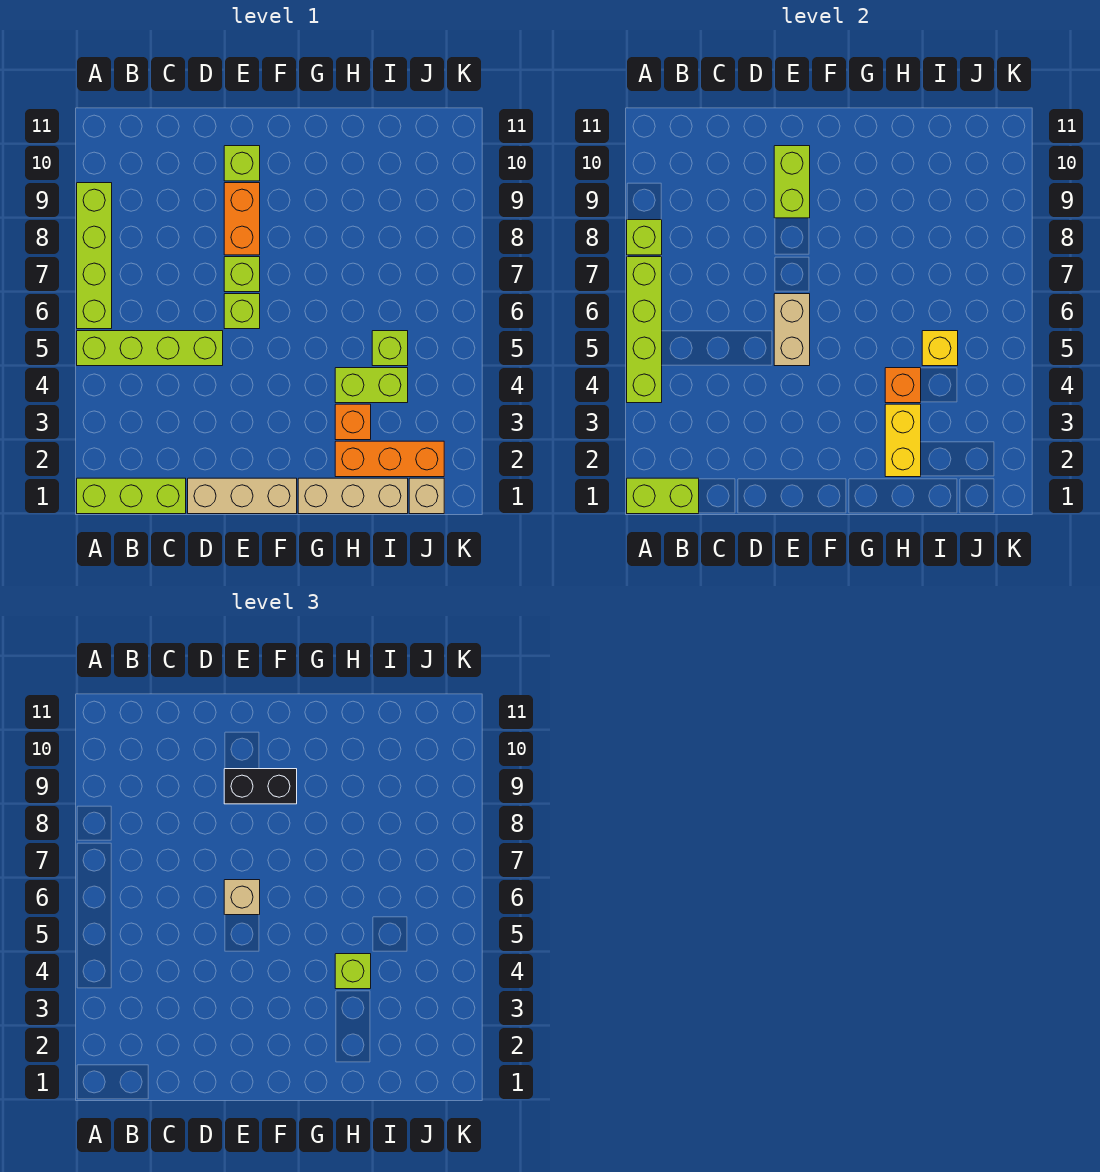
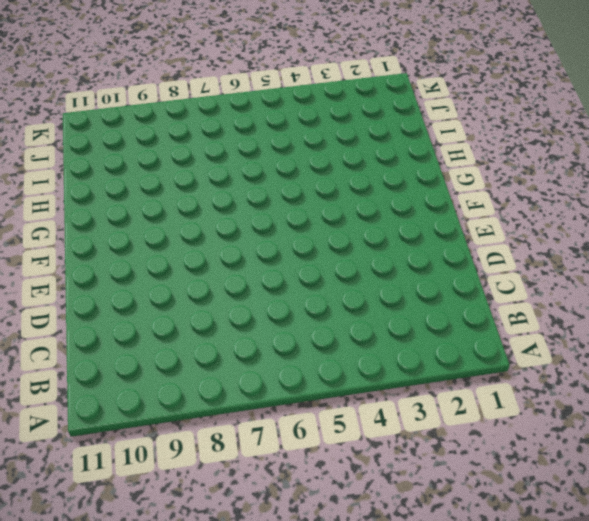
none -> lime brick A1:C1 level 1
none -> lime brick A5:D5 level 1
none -> lime brick A6:A9 level 1

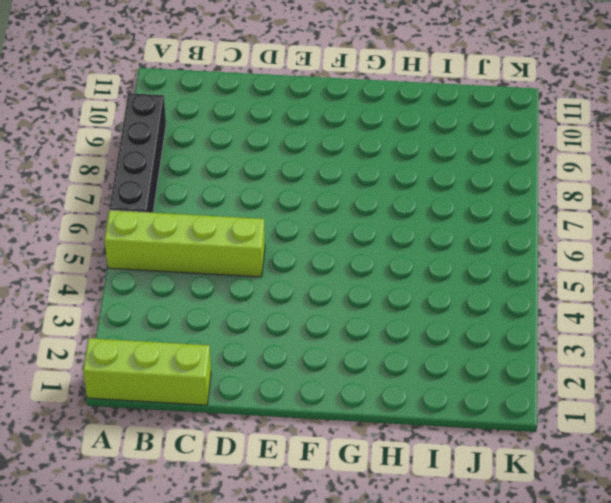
black brick A6:A9 level 1 -> lime brick A6:A9 level 1
none -> tan brick D1:F1 level 1
none -> lime brick E6 level 1
none -> lime brick E7 level 1

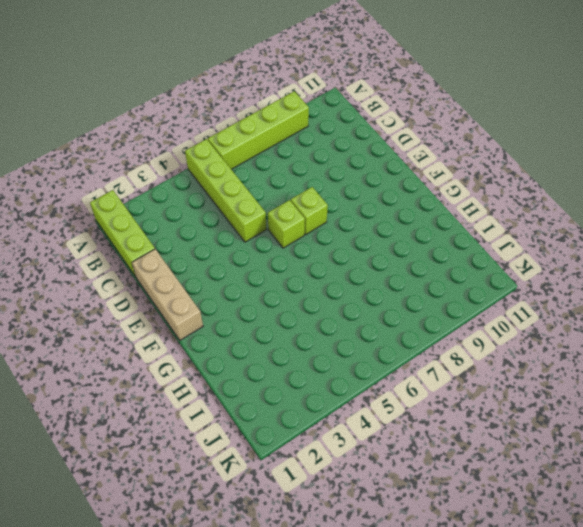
none -> orange brick E8:E9 level 1
none -> lime brick E10 level 1
none -> tan brick G1:I1 level 1

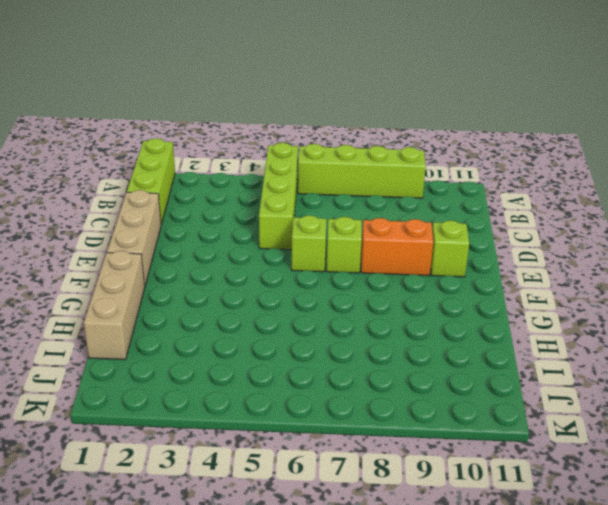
none -> orange brick H2:J2 level 1
none -> orange brick H3 level 1
none -> lime brick H4:I4 level 1

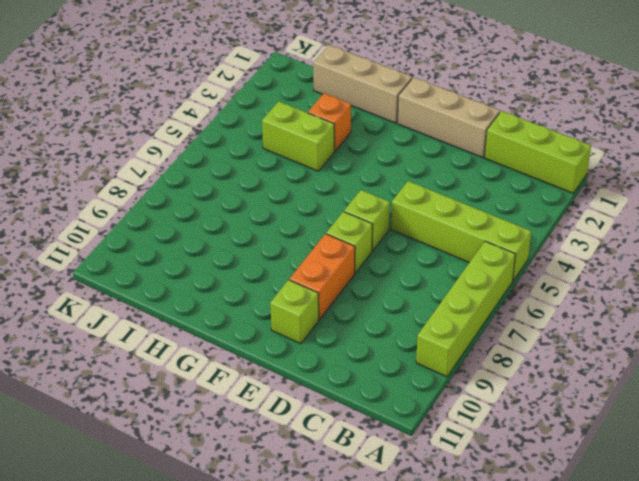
none -> orange brick H2:J2 level 1
none -> lime brick I5 level 1
none -> tan brick J1 level 1

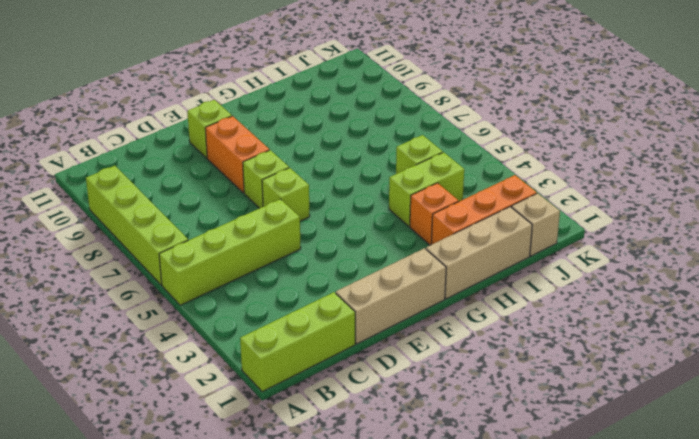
none -> lime brick A1:B1 level 2
none -> lime brick A4:A7 level 2
none -> lime brick A8 level 2

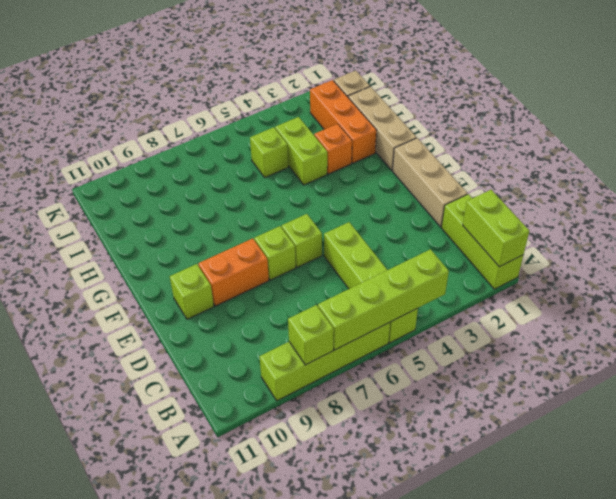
none -> tan brick E5:E6 level 2
none -> lime brick E9:E10 level 2
none -> yellow brick H2:H3 level 2

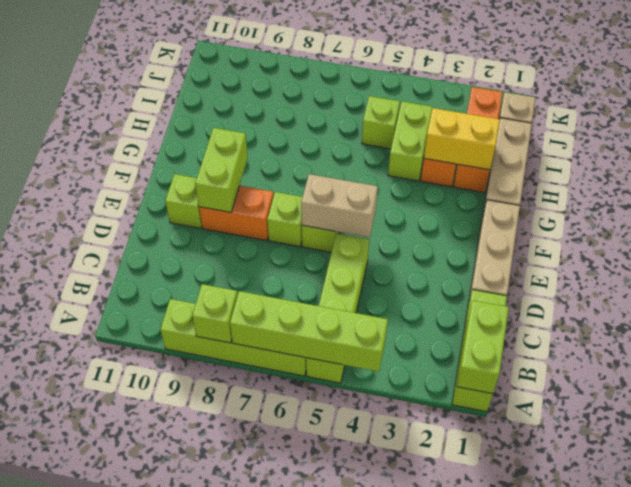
lime brick E9:F9 level 2 -> lime brick E9:E10 level 2
none -> orange brick H4 level 2
none -> yellow brick I5 level 2
none -> tan brick E6 level 3

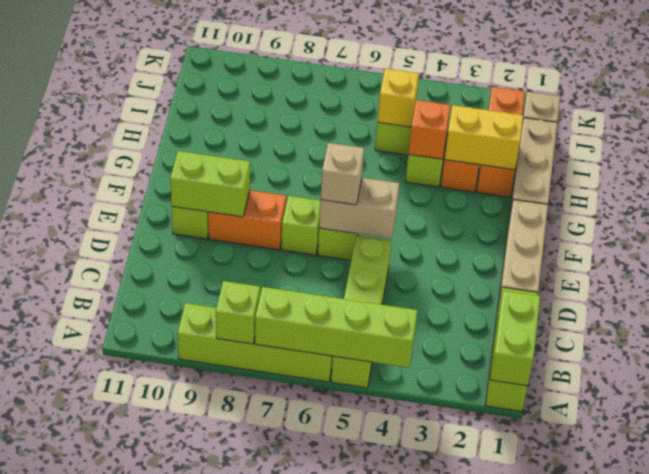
none -> black brick E9:F9 level 3
none -> lime brick H4 level 3

